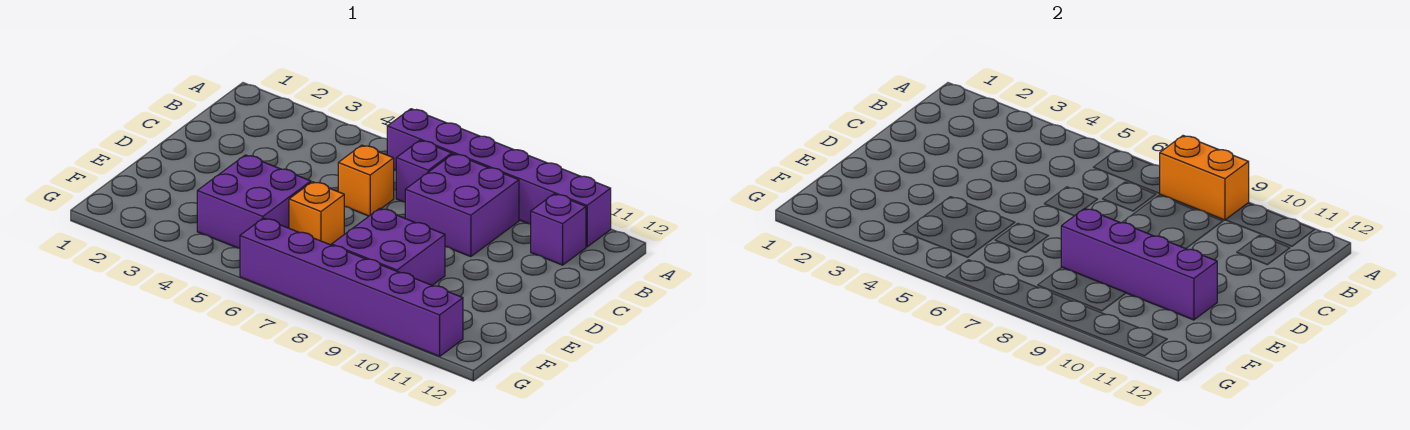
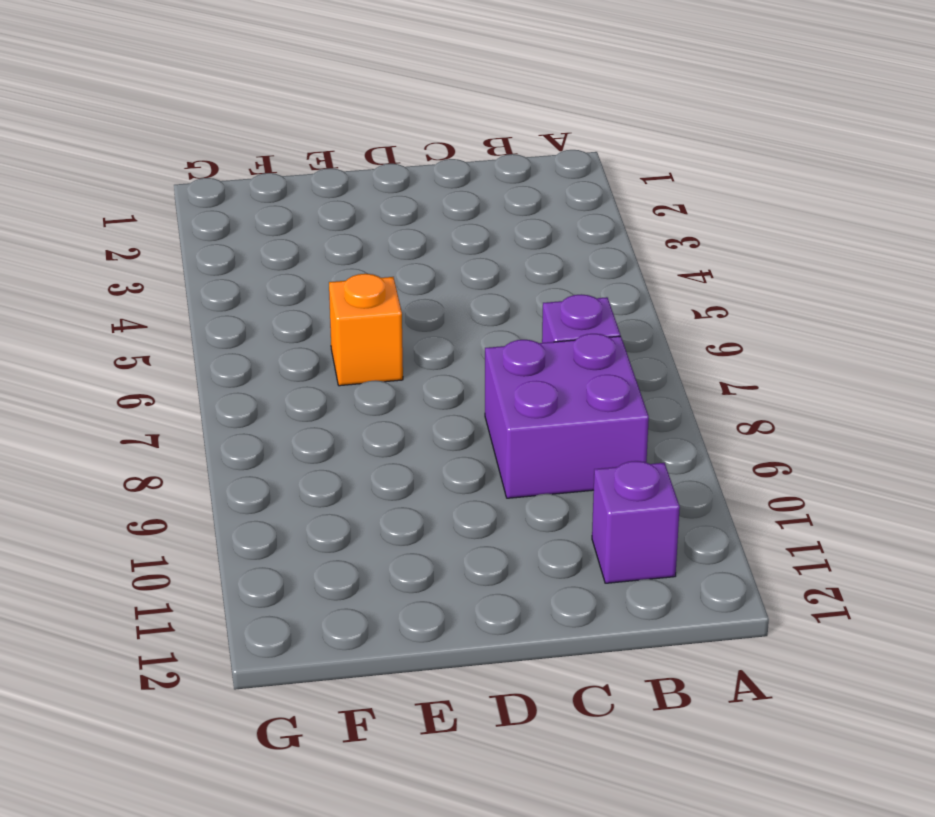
none -> purple brick A6:A11 level 1
none -> orange brick C6 level 1

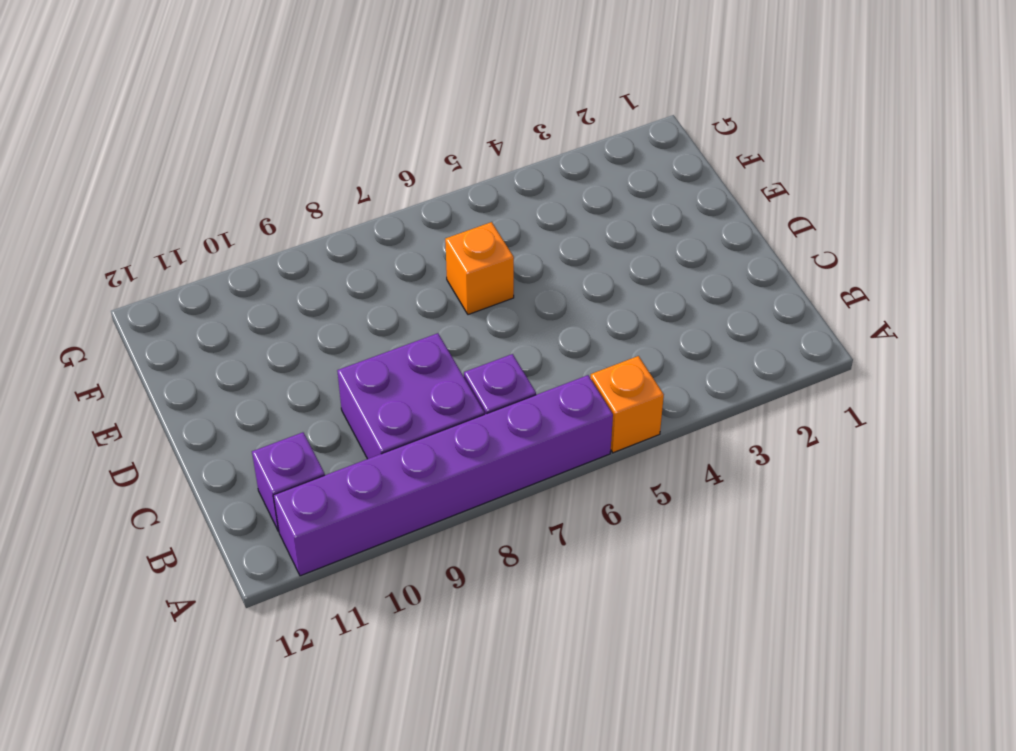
orange brick A5 level 1 -> orange brick C6 level 1
none -> purple brick E4:F5 level 1
none -> purple brick E8:F9 level 1

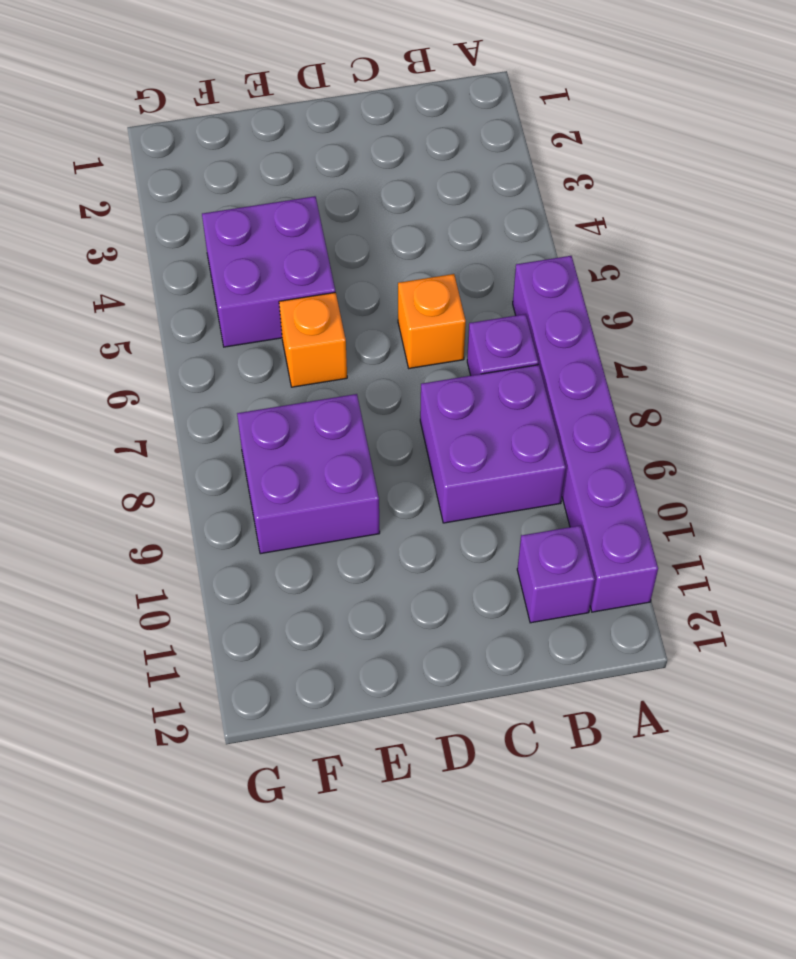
none -> purple brick G6:G11 level 1
none -> orange brick A8:A9 level 2

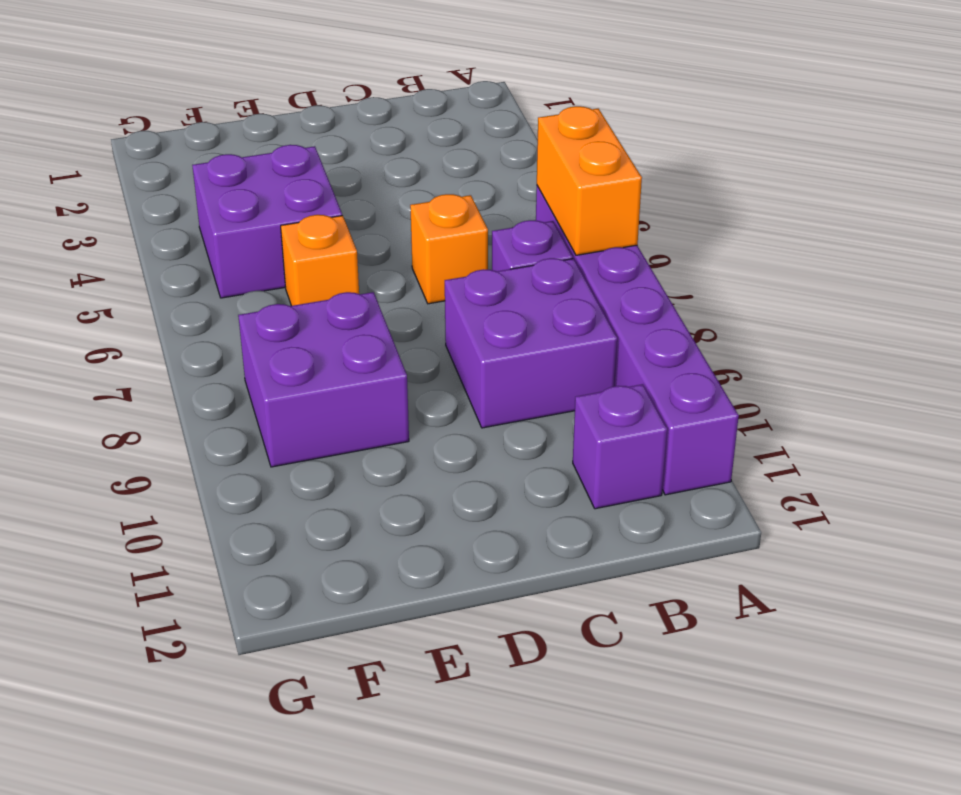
orange brick A6:A7 level 2 -> orange brick A8:A9 level 2
none -> purple brick G6:G11 level 1
none -> purple brick E8:E11 level 2

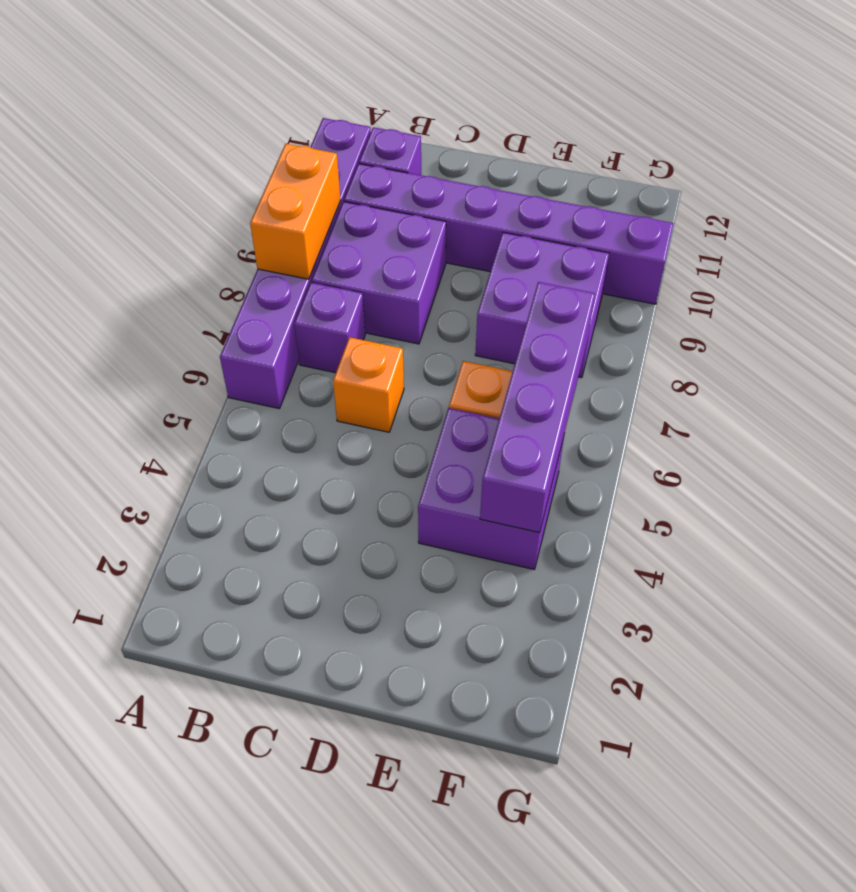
purple brick B10:G10 level 1 -> purple brick G6:G11 level 1
purple brick F4:F7 level 2 -> purple brick E8:E11 level 2

